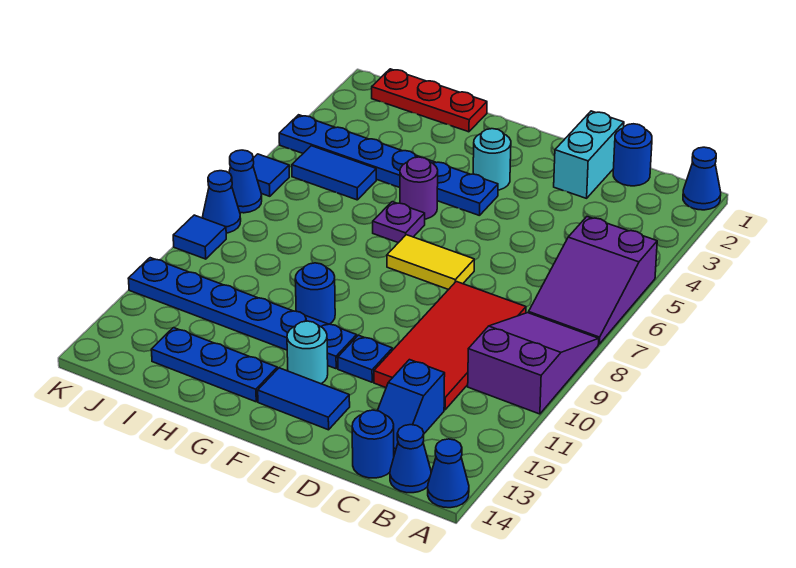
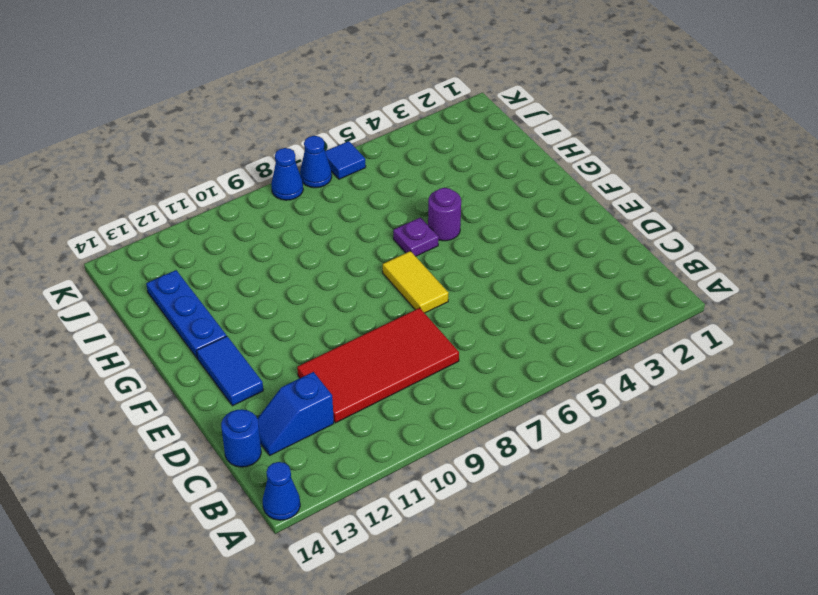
none -> blue cone A1 level 1
none -> purple slope A5:B7 level 1 top 5
none -> purple slope A8:B10 level 1 top 10

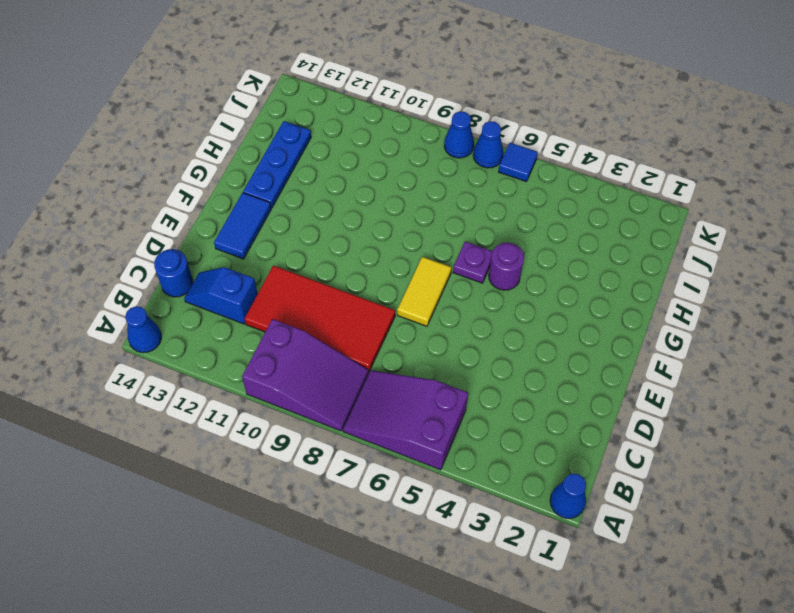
none -> blue cone B14 level 1
none -> blue round brick C1 level 1
none -> cyan brick D1:D2 level 1

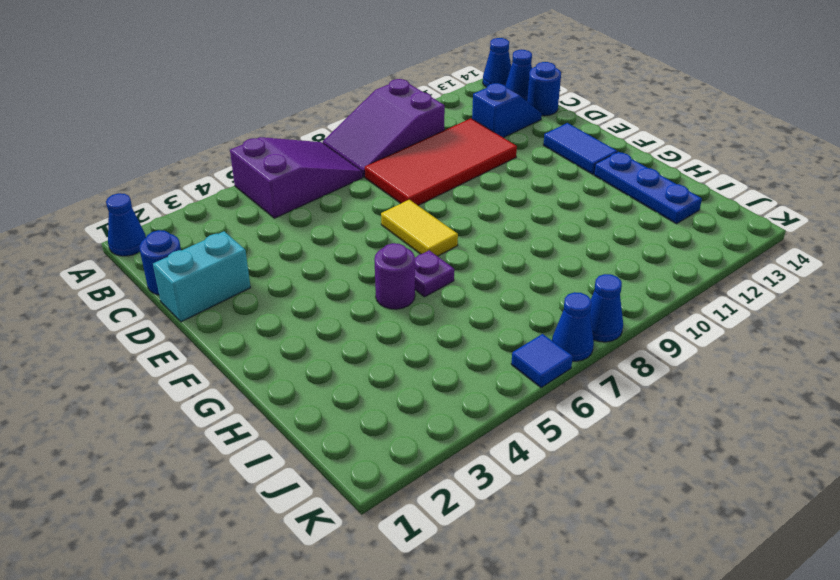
none -> blue plate E11 level 1
none -> cyan round brick F3 level 1
none -> blue plate F4:K4 level 1

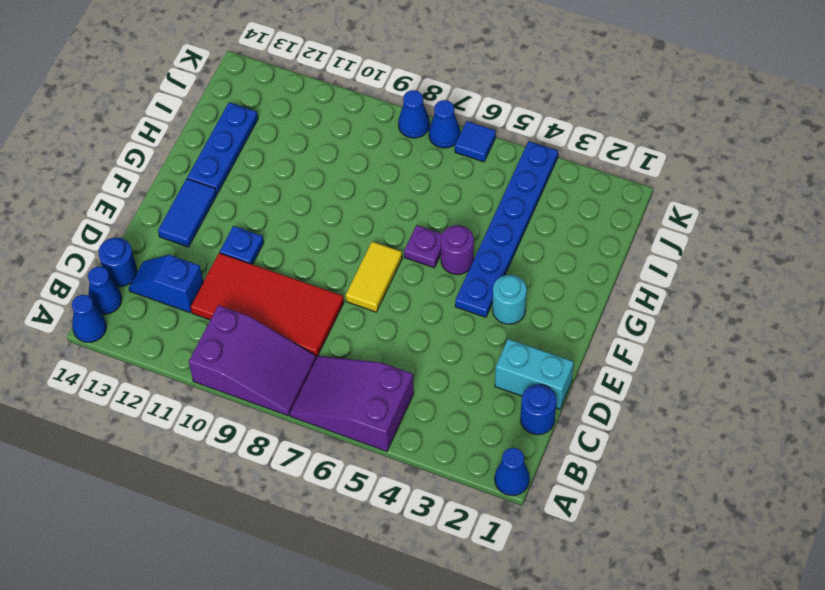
none -> blue plate F11:K11 level 1
none -> cyan round brick F12 level 1
none -> blue round brick G10 level 1

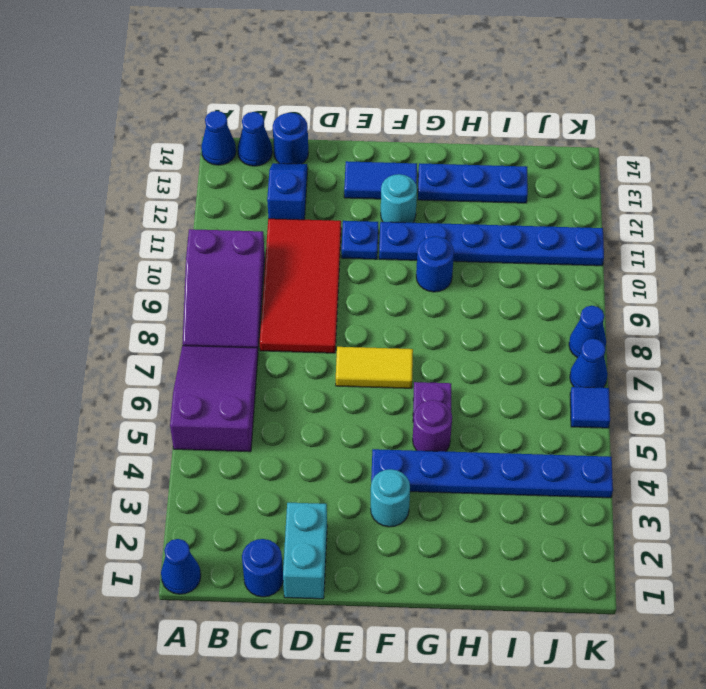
none -> red plate H1:J1 level 1
none -> blue tile I5:J5 level 1
none -> blue tile K9 level 1

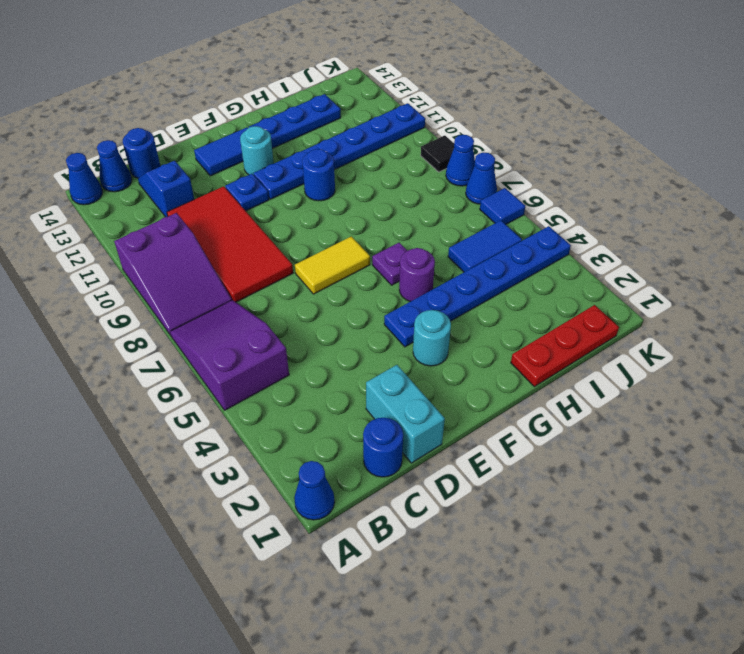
black tile K9 level 1 -> blue tile K9 level 1

